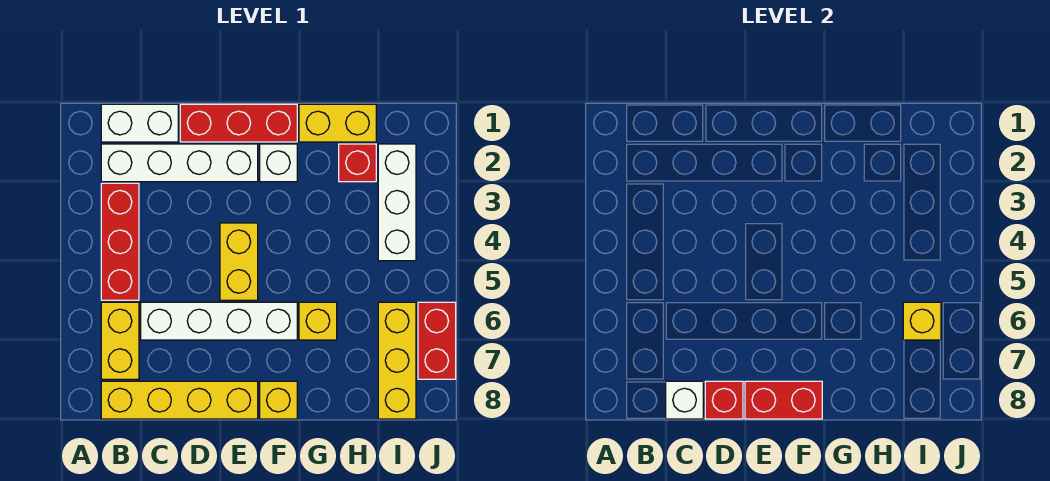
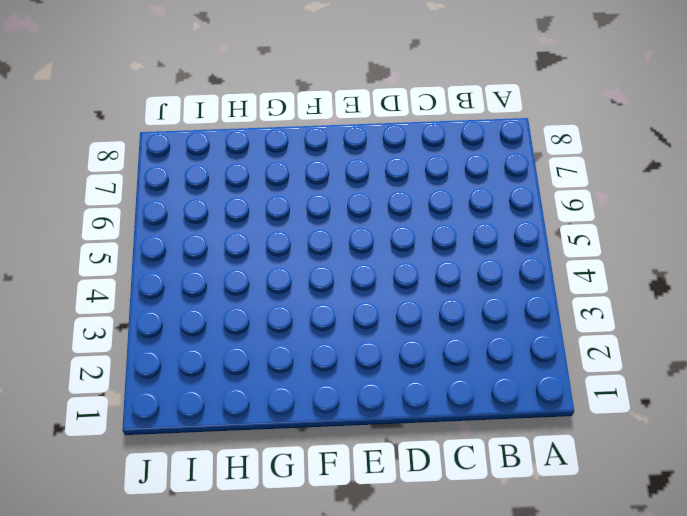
none -> white brick B1:C1 level 1
none -> white brick B2:E2 level 1
none -> red brick B3:B5 level 1

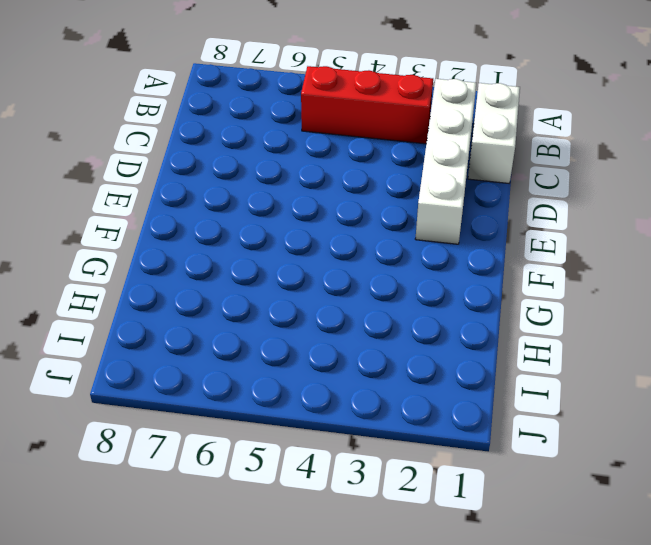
none -> yellow brick B6:B7 level 1
none -> yellow brick B8:E8 level 1
none -> white brick C6:F6 level 1

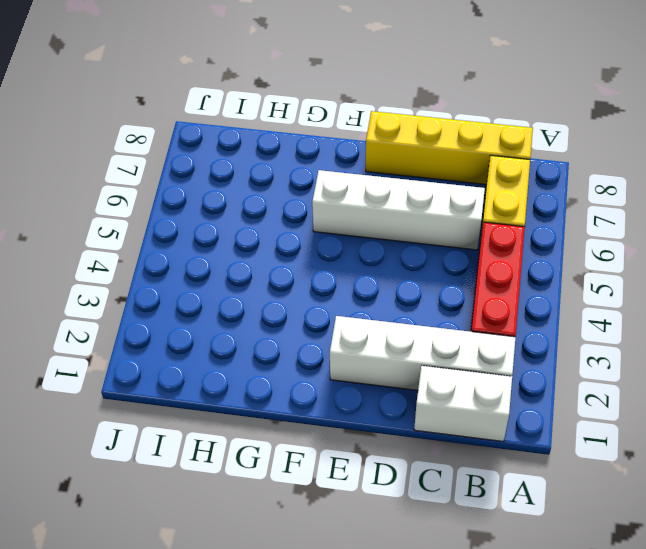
none -> red brick D1:F1 level 1
none -> yellow brick E4:E5 level 1
none -> white brick F2 level 1

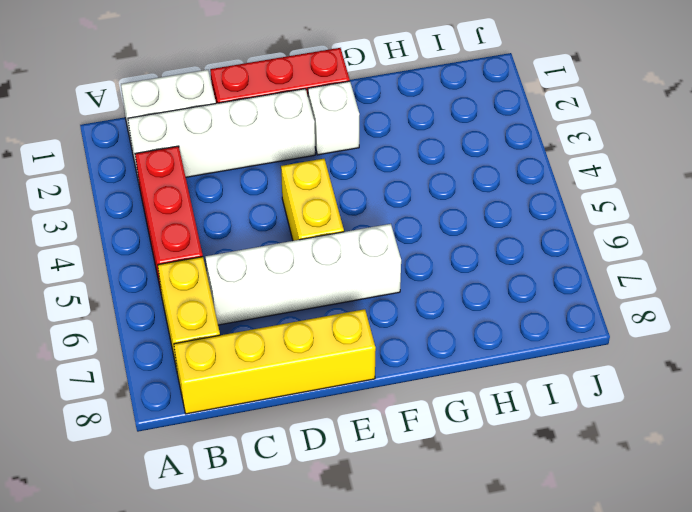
none -> yellow brick F8 level 1
none -> yellow brick G1:H1 level 1
none -> yellow brick G6 level 1

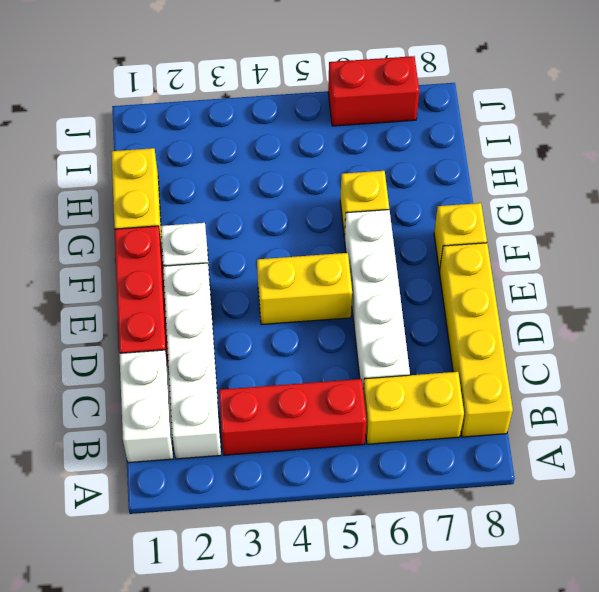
none -> red brick H2 level 1
none -> white brick I2:I4 level 1
none -> yellow brick I6:I8 level 1

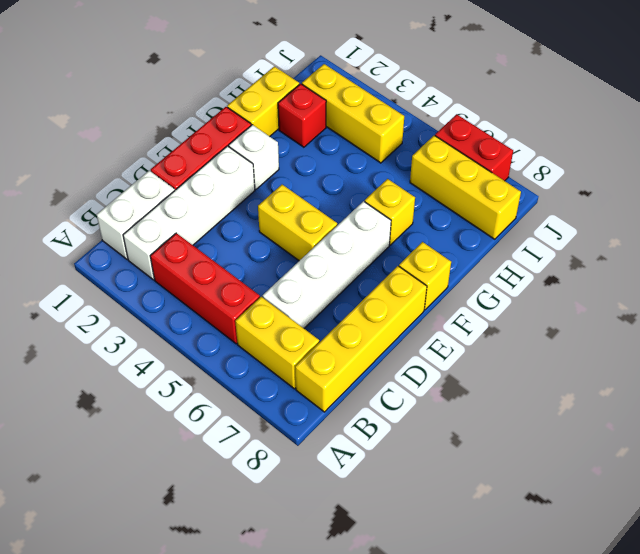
yellow brick I2:I4 level 1 -> white brick I2:I4 level 1
none -> white brick C8 level 2
none -> red brick D8 level 2
none -> red brick E8:F8 level 2

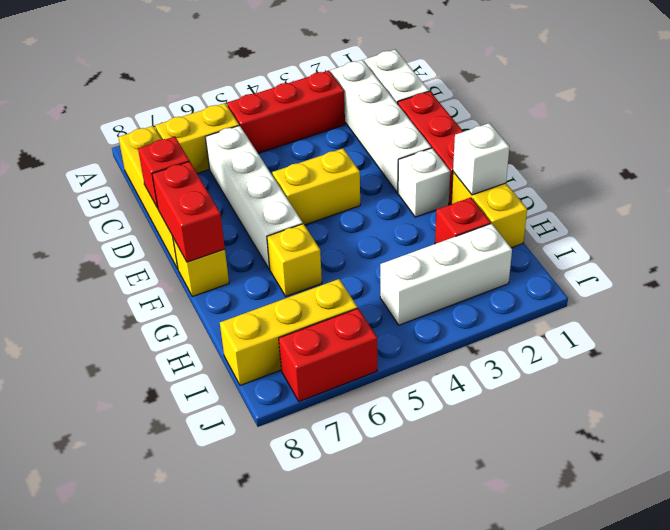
white brick G1 level 2 -> white brick C8 level 2
none -> yellow brick I6 level 2

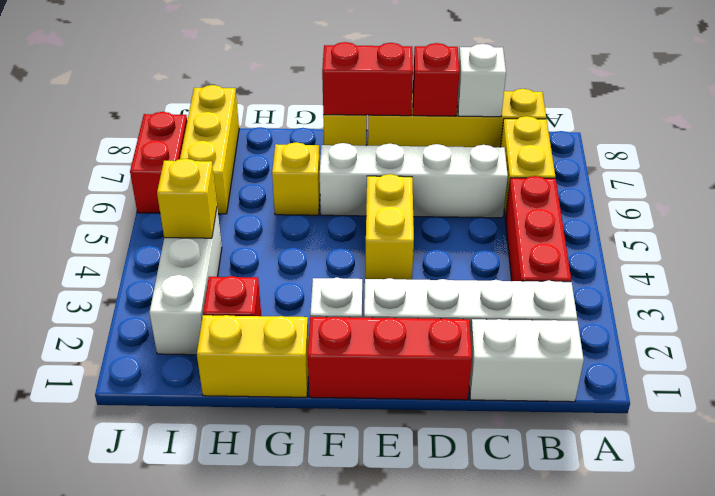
yellow brick I4 level 2 -> yellow brick I6 level 2

